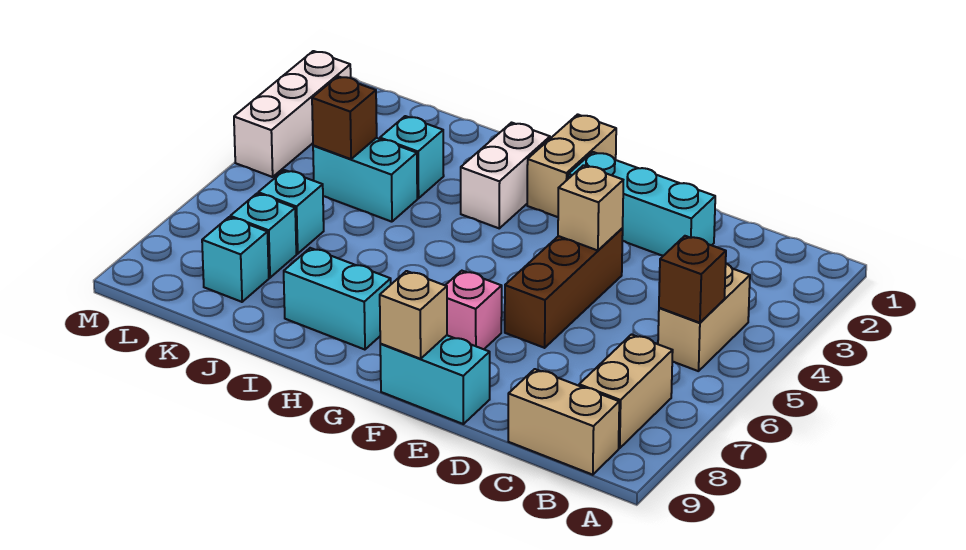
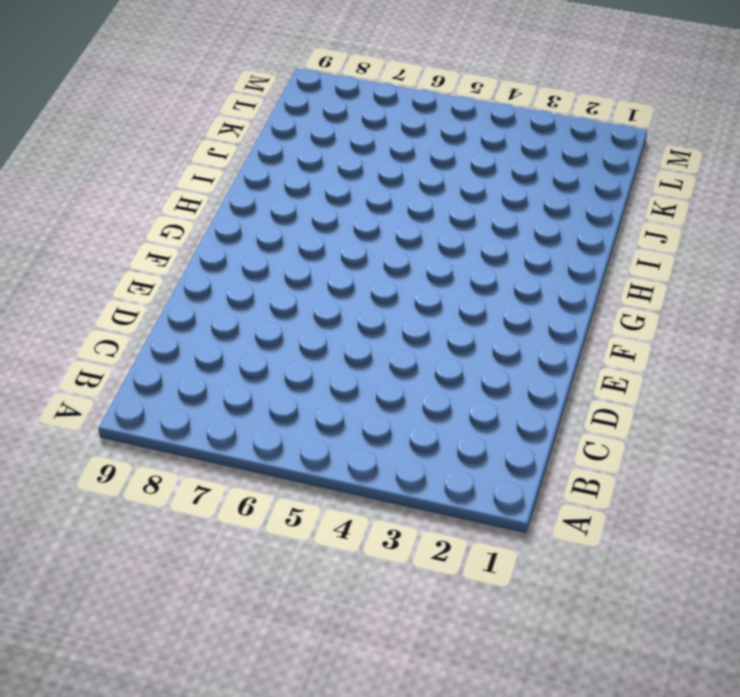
none -> tan brick B4:B5 level 1
none -> tan brick B7:B8 level 1
none -> tan brick B9:C9 level 1

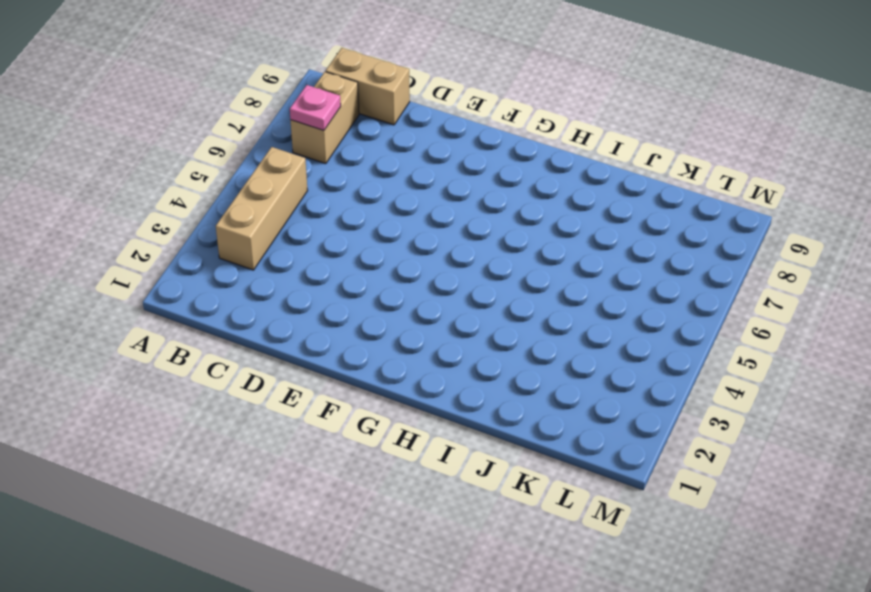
tan brick B3:B5 level 1 -> tan brick B4:B5 level 1
pink plate B7 level 2 -> none
none -> cyan brick D2:F2 level 1
none -> brown brick E4:E6 level 1
none -> cyan brick E9:F9 level 1

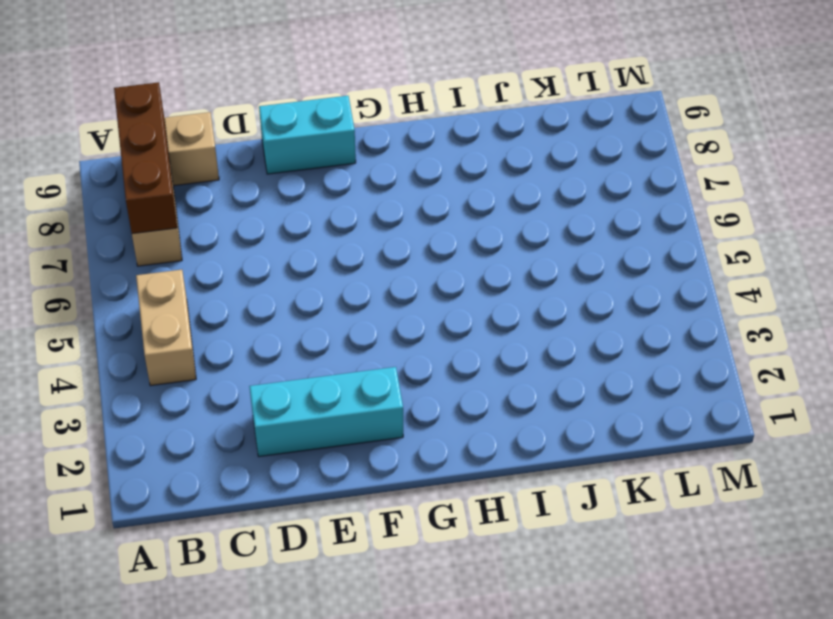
brown brick B7:B9 level 2 -> brown brick E4:E6 level 1
none -> pink brick F7 level 1
none -> tan brick G1:G2 level 1
none -> white brick H2:H3 level 1

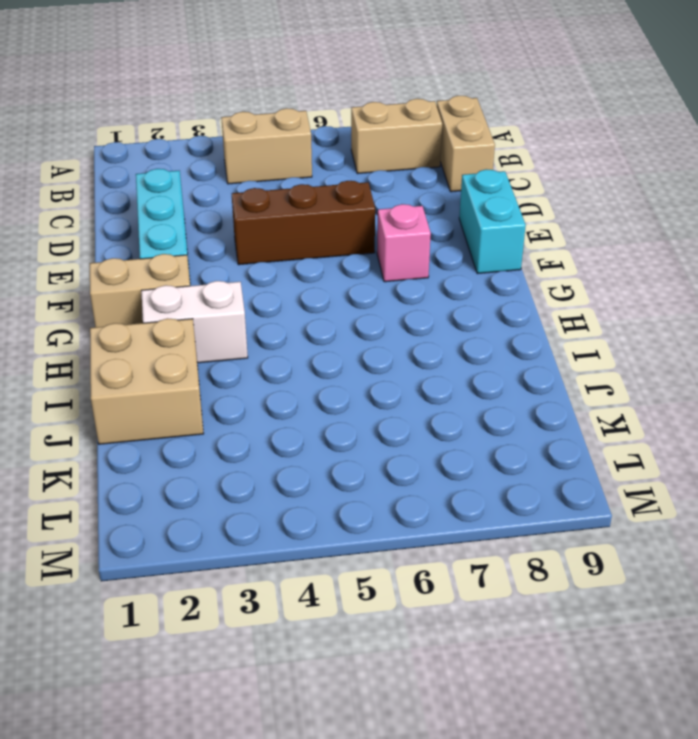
tan brick I1:J2 level 1 -> none
none -> cyan brick H8:I8 level 1
none -> cyan brick J3 level 1
none -> cyan brick J4:K4 level 1

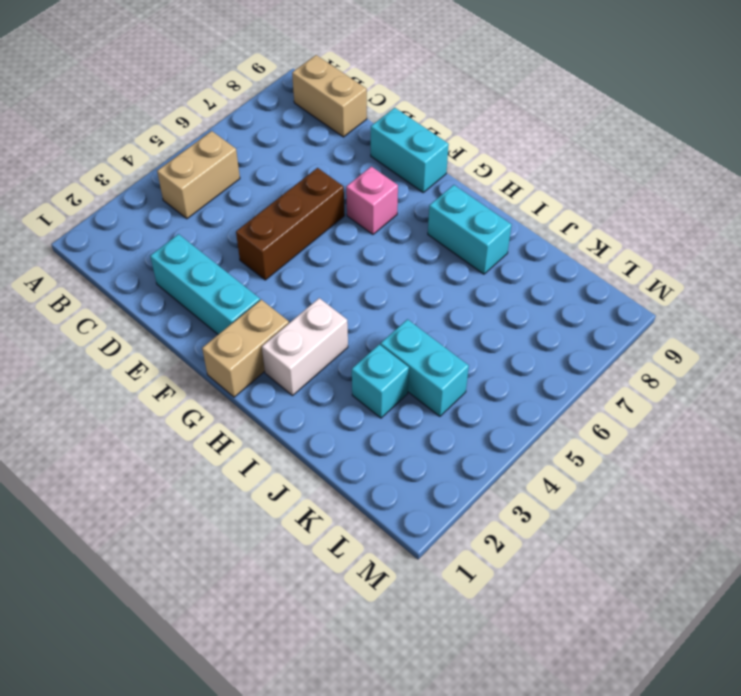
none -> tan brick B7:B8 level 1
none -> cyan brick K6 level 1
none -> cyan brick K7 level 1

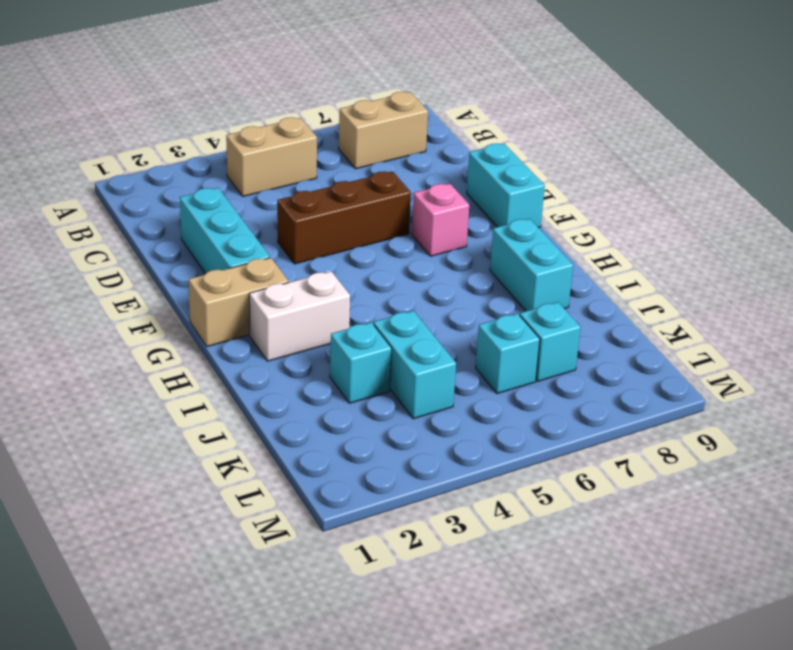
none -> tan brick B9:C9 level 1
none -> cyan brick K8 level 1
none -> white brick M2:M4 level 1

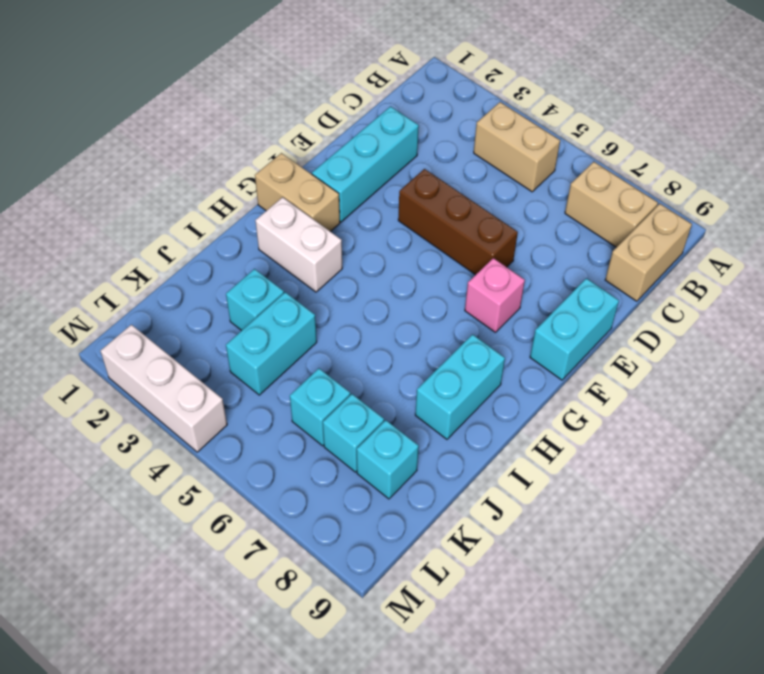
none -> brown brick B5 level 2
none -> tan brick E4 level 2
none -> tan brick F9 level 2

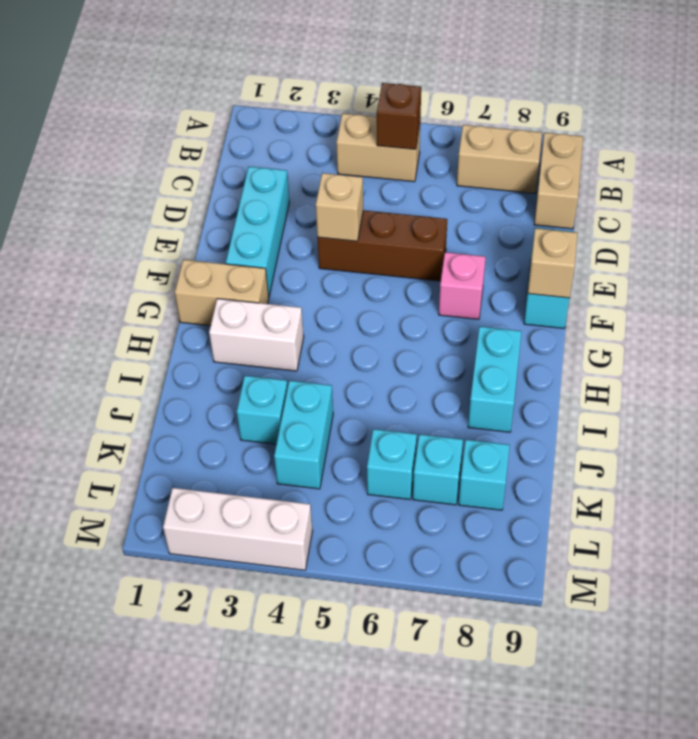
none -> brown brick K4 level 2

